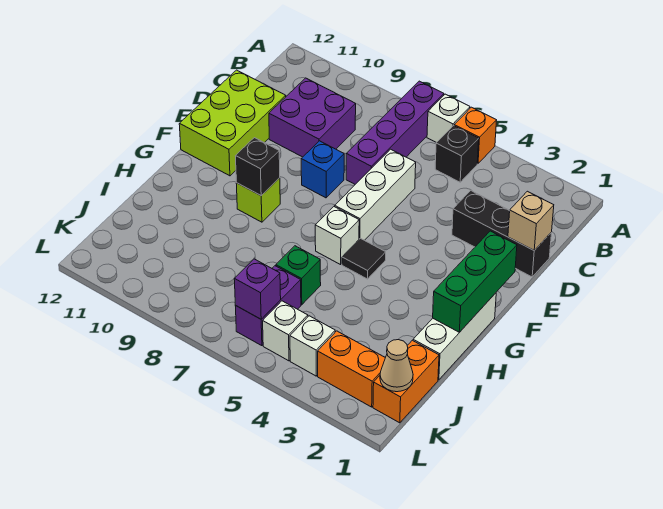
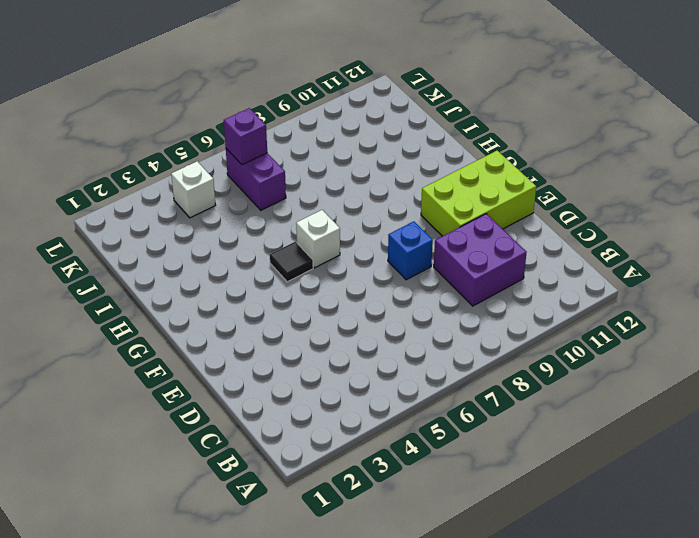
lime brick E10:F12 level 1 -> lime brick D11:F12 level 1
none -> orange brick A5 level 1
none -> white brick A6 level 1
none -> purple brick A7:D7 level 1

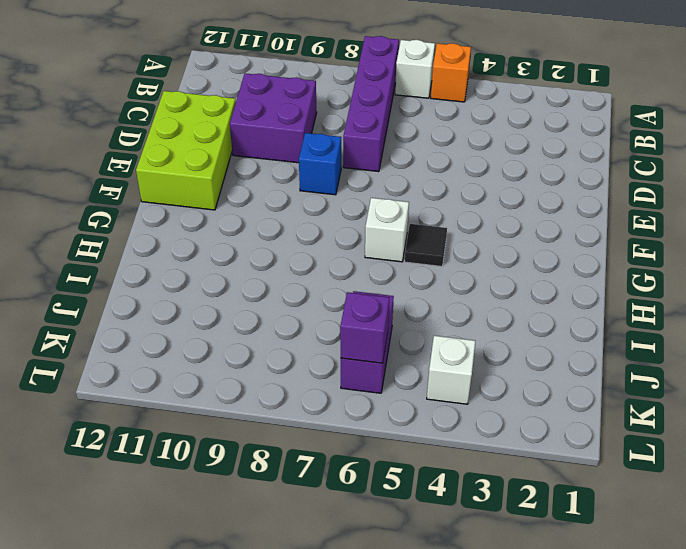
none -> black brick B5 level 1
none -> black brick D1:D3 level 1
none -> white brick D6:F6 level 1

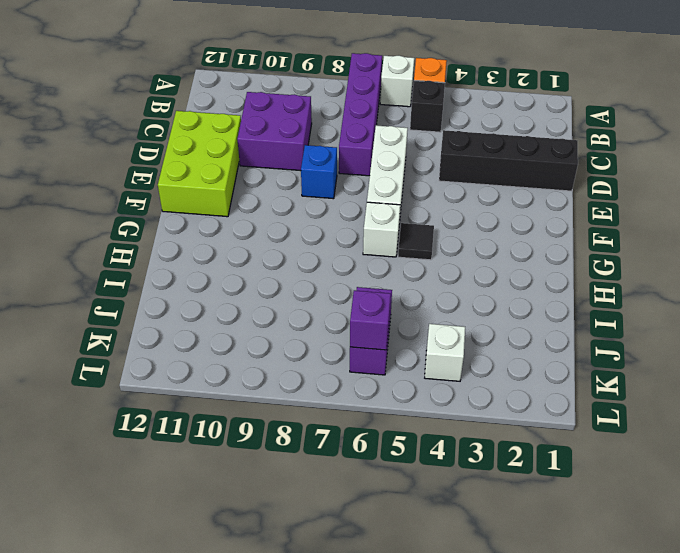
black brick D1:D4 level 1 -> black brick D1:D3 level 1
none -> white brick G1:I1 level 1
none -> lime brick G9 level 1
none -> green brick I6 level 1

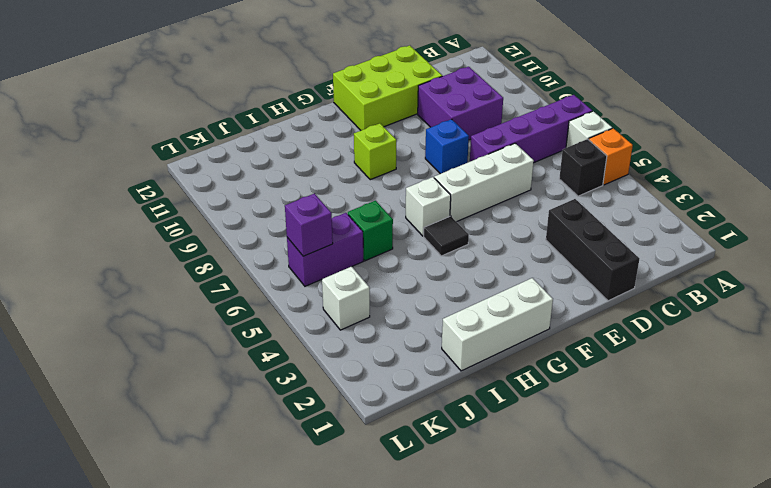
none -> orange brick J1:K1 level 1
none -> orange brick K2:K3 level 1
none -> white brick K5 level 1

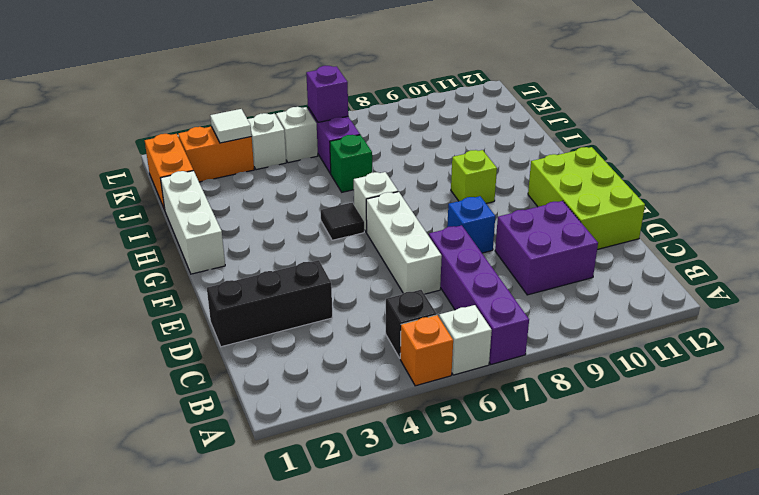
white tile K3 level 2 -> none
none -> tan brick D1 level 2
none -> green brick F1:H1 level 2
none -> black brick G9 level 2

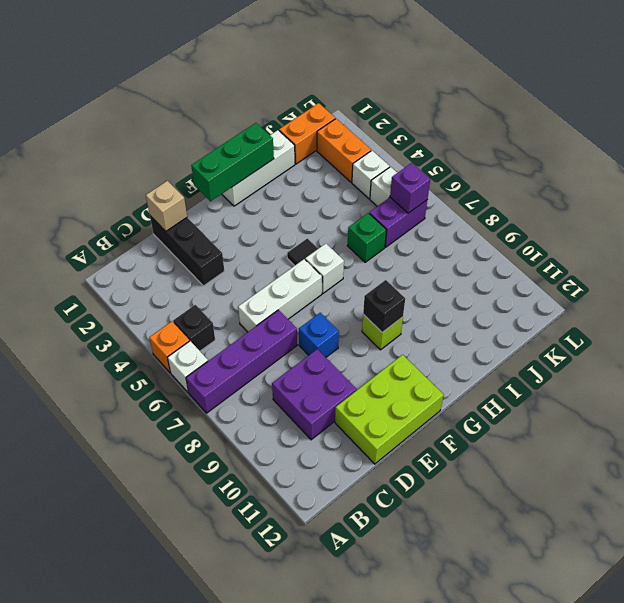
none -> tan cone K1 level 2

